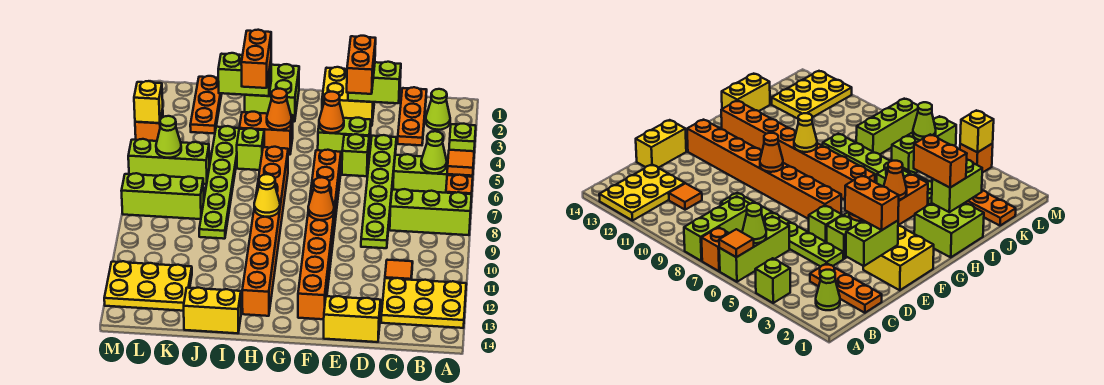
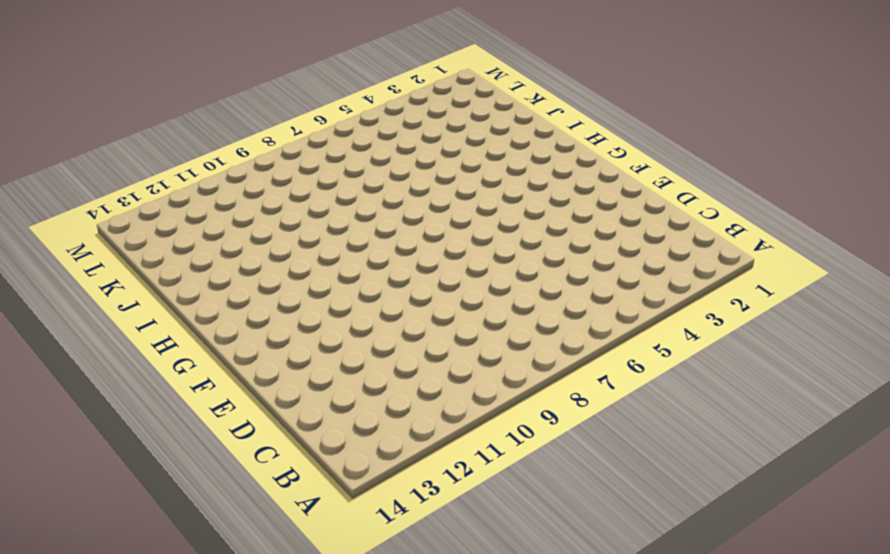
none -> lime brick A4 level 1
none -> lime brick A6:C6 level 1
none -> orange brick A7 level 1
none -> lime brick A8:C8 level 1

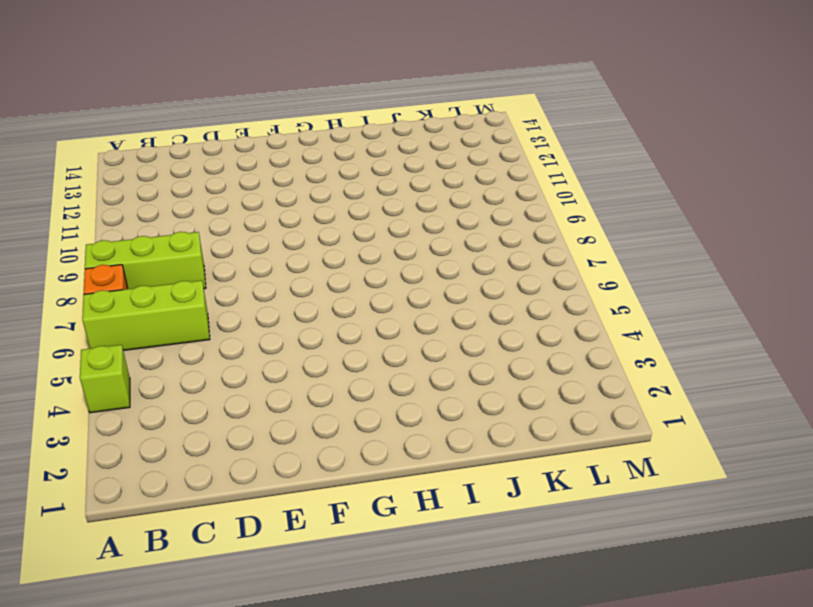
none -> yellow plate A12:C13 level 1
none -> lime cone B2 level 1
none -> orange plate C1:C3 level 1
none -> orange tile C11 level 1

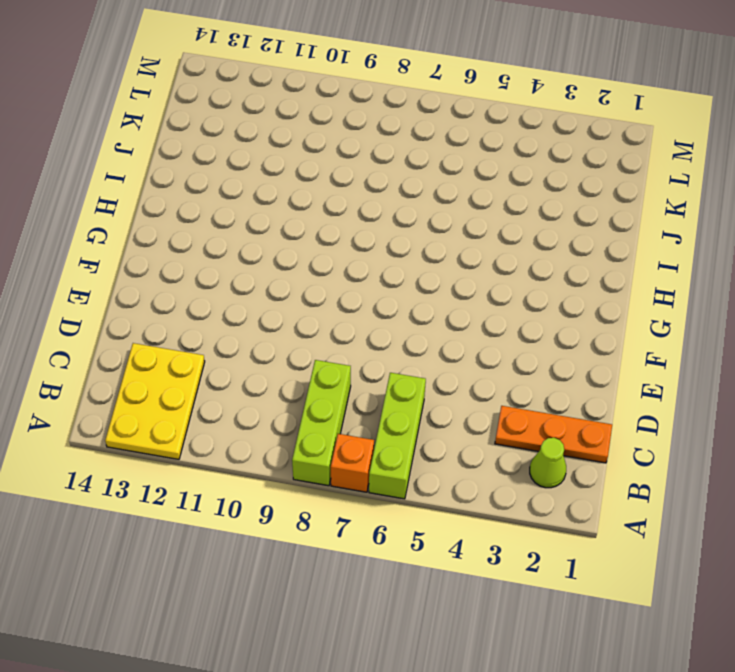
none -> lime brick A4 level 1
none -> orange tile C11 level 1
none -> lime plate D4:D9 level 1
none -> yellow brick D14:E14 level 1

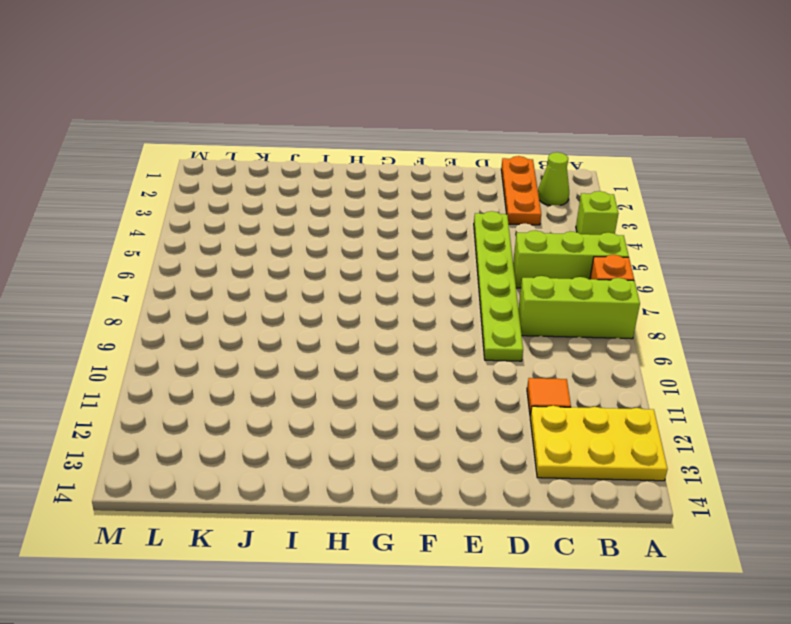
none -> yellow brick D14:E14 level 1
none -> yellow brick E1:F2 level 1
none -> lime brick E4:F4 level 1
none -> lime brick E5 level 1

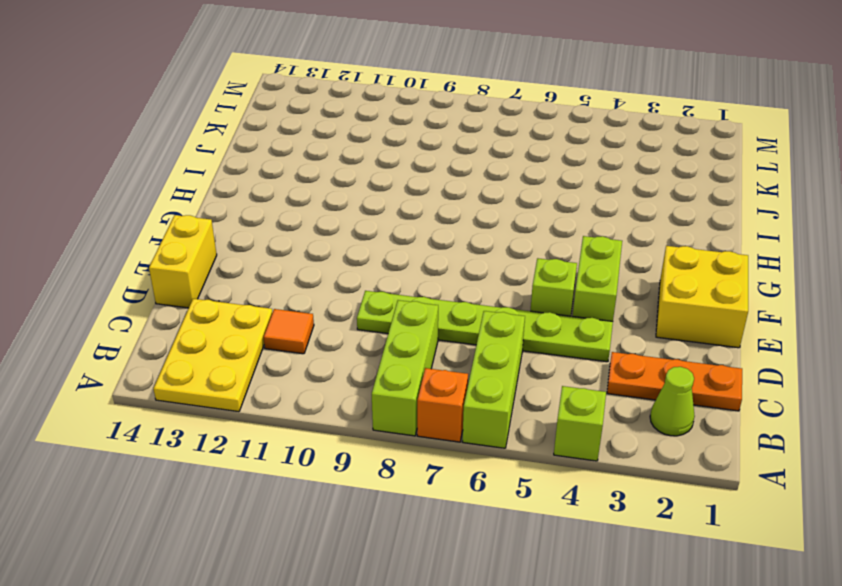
none -> orange brick F6:F13 level 1
none -> lime brick H1:I2 level 1
none -> orange brick H4:I4 level 1
none -> orange brick H6:H13 level 1

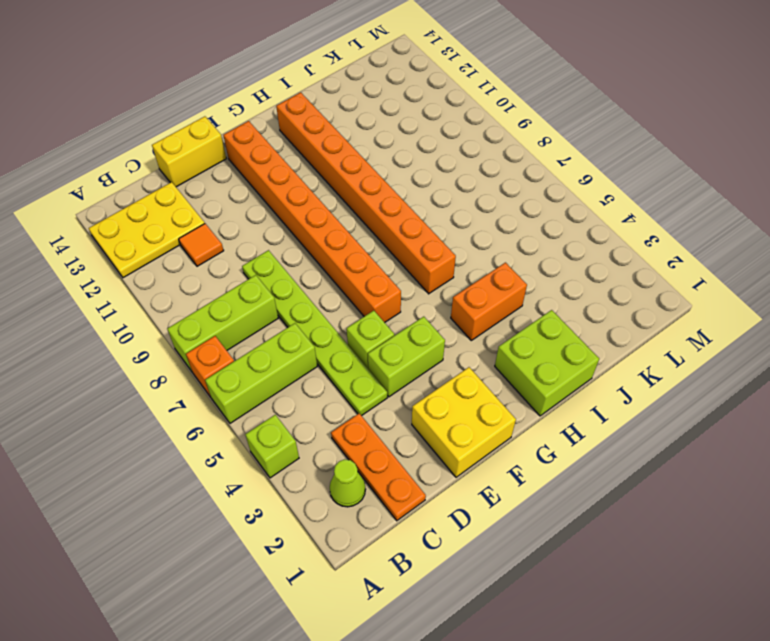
none -> lime brick I5 level 1
none -> yellow brick I14:J14 level 1
none -> lime plate J4:J9 level 1
none -> orange plate K1:K3 level 1

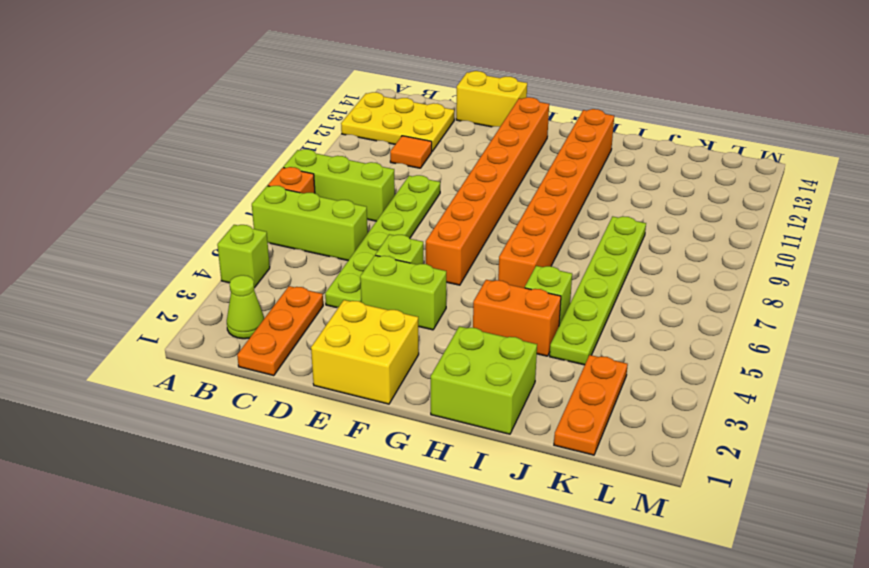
none -> yellow brick I14:J14 level 1
none -> lime brick K6:M6 level 1
none -> lime brick K8:M8 level 1
none -> yellow plate K12:M13 level 1

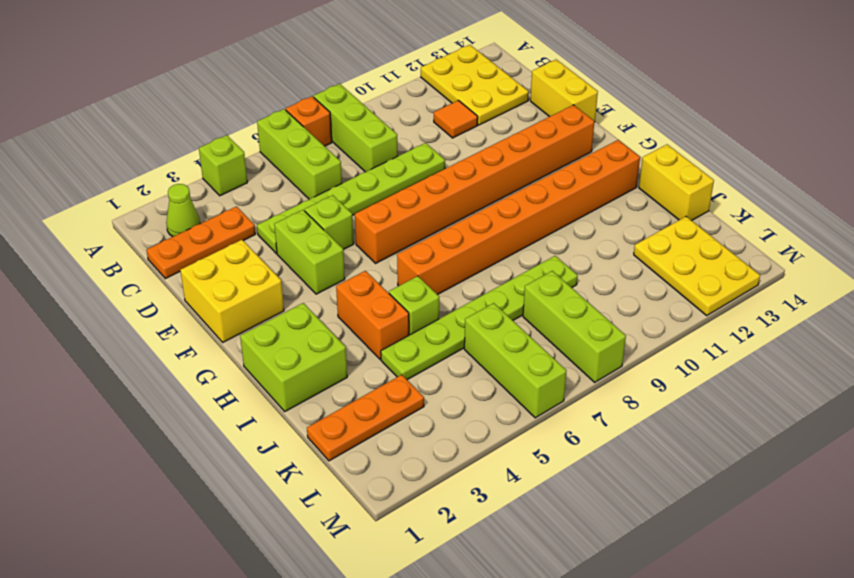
none -> orange brick M4 level 1
none -> orange tile A6 level 2
none -> lime cone B6 level 2
none -> lime brick D2:E2 level 2

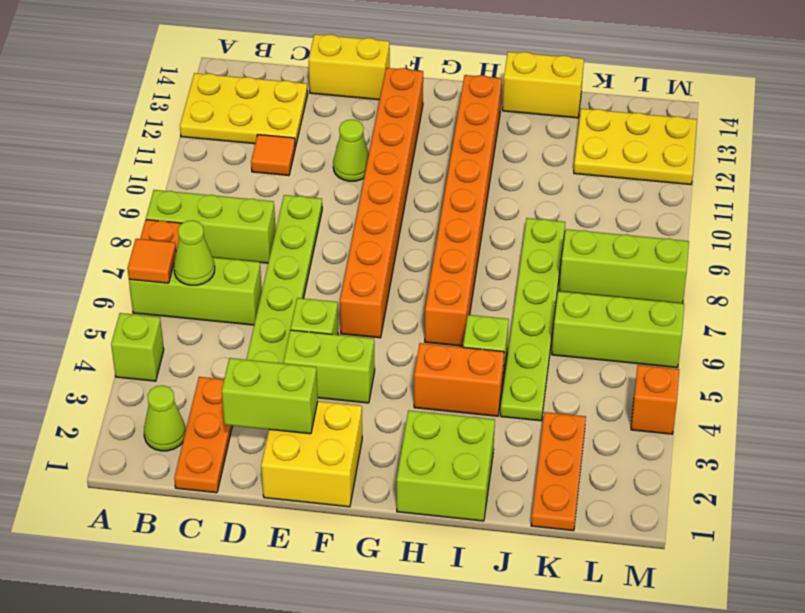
lime cone E11 level 1 -> lime cone L6 level 2
none -> orange cone F4 level 2
none -> orange cone F9 level 2
none -> orange cone H4 level 2
none -> yellow cone H9 level 2

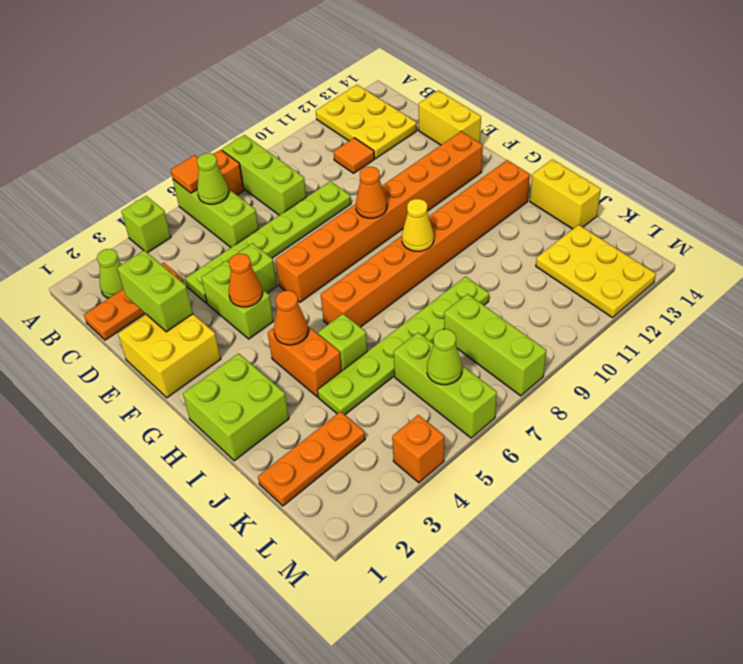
none -> lime brick I2:J2 level 2
none -> yellow brick M4 level 2
none -> orange brick E2:E3 level 3
none -> orange brick I2:I3 level 3

